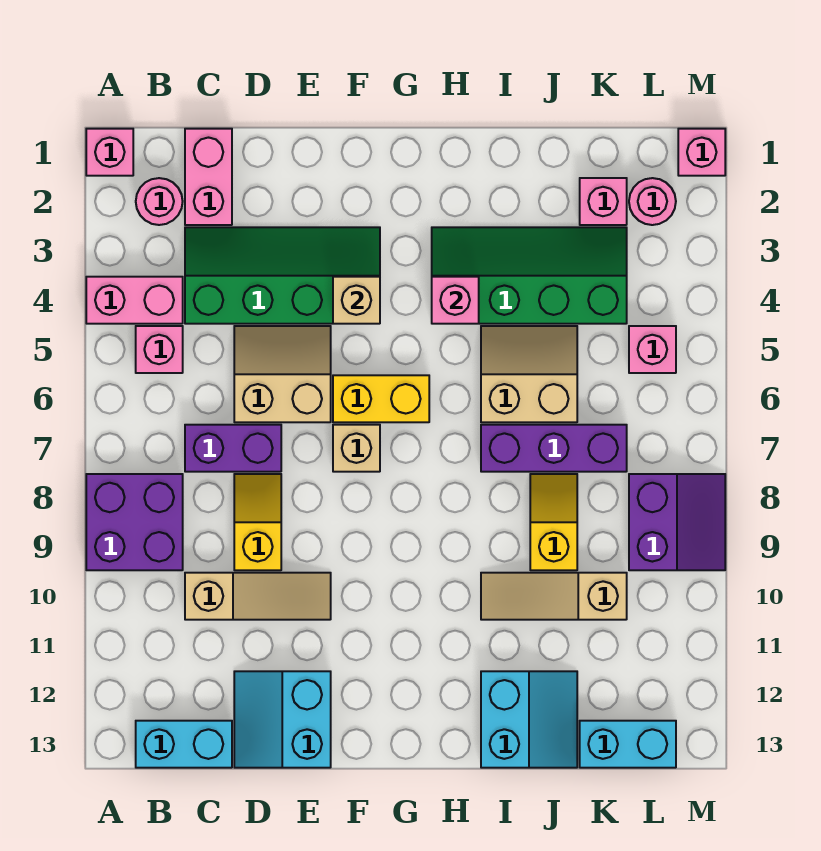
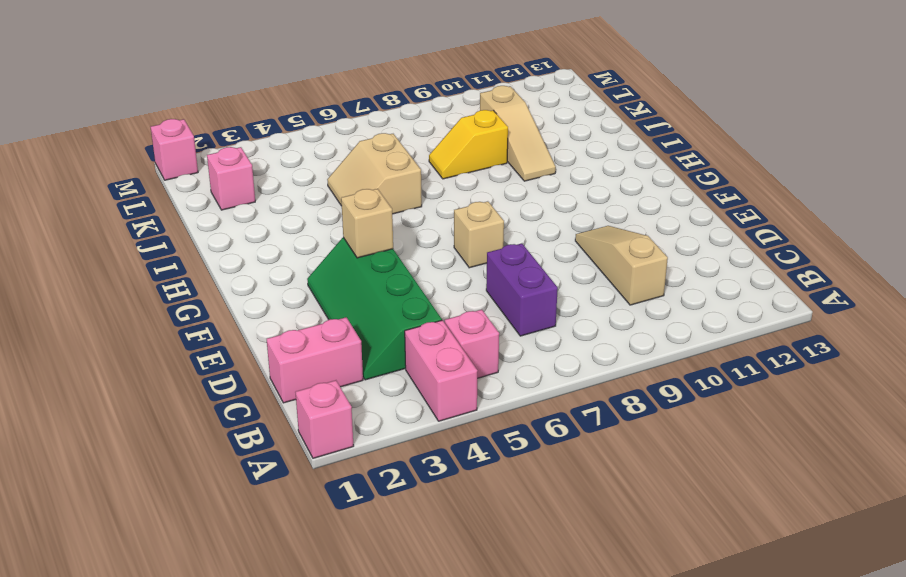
none -> purple brick A8:B9 level 1
none -> pink round brick B2 level 1
none -> cyan brick B13:C13 level 1

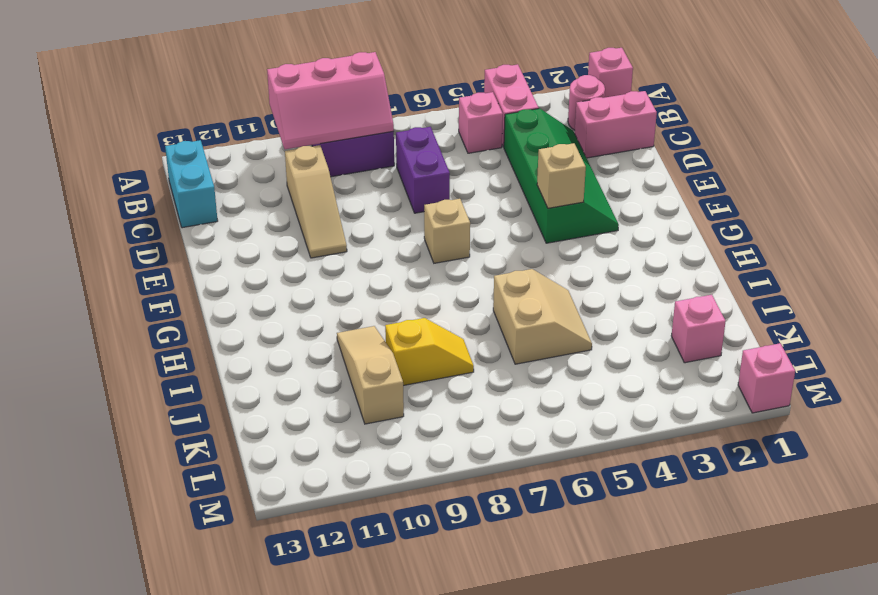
pink slope A8:B10 level 2 top A -> none
none -> tan slope D5:E6 level 1 top 6
none -> yellow slope D8:D9 level 1 top 9
none -> cyan slope D12:E13 level 1 top E

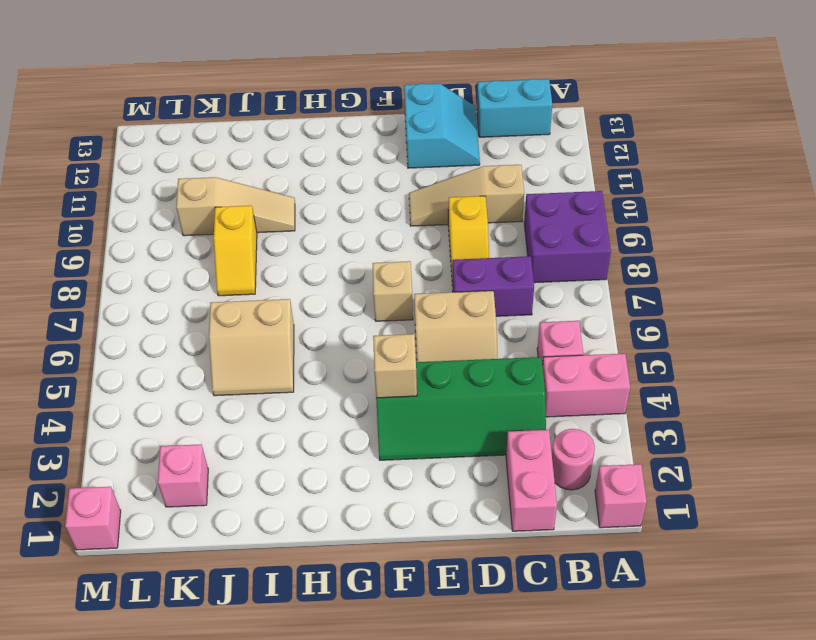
none -> yellow brick F6:G6 level 1
none -> green slope H3:K4 level 1 top 4
none -> purple brick I7:K7 level 1

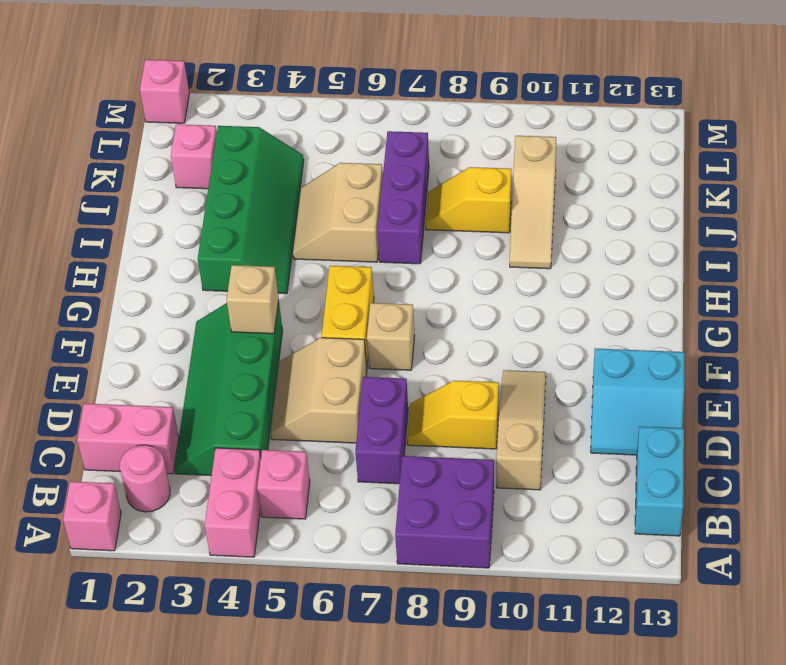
green slope H3:K4 level 1 top 3 -> green slope H3:K4 level 1 top 4
none -> cyan slope I12:J13 level 1 top I
none -> cyan brick K13:L13 level 1
none -> pink round brick L2 level 1

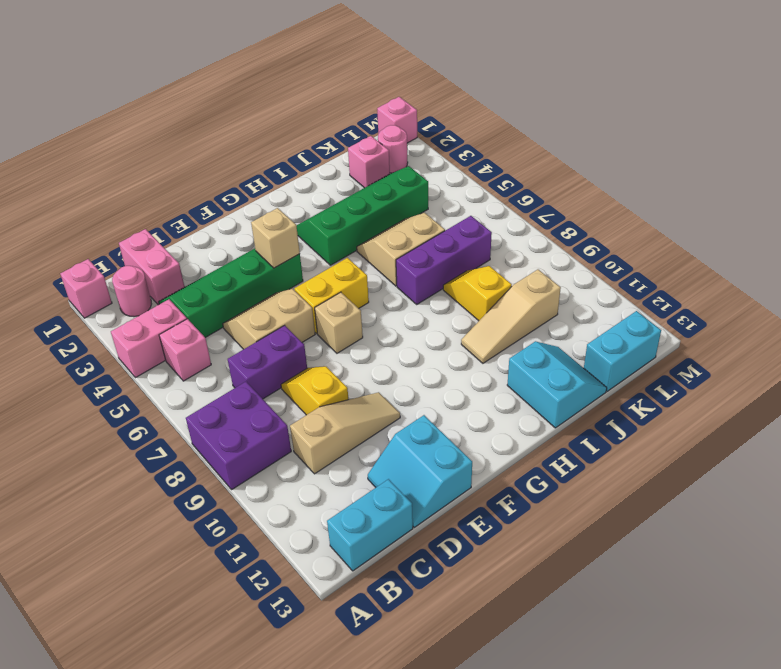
none -> pink brick L5 level 1
none -> purple slope L8:M9 level 1 top L
none -> pink brick H4 level 2

